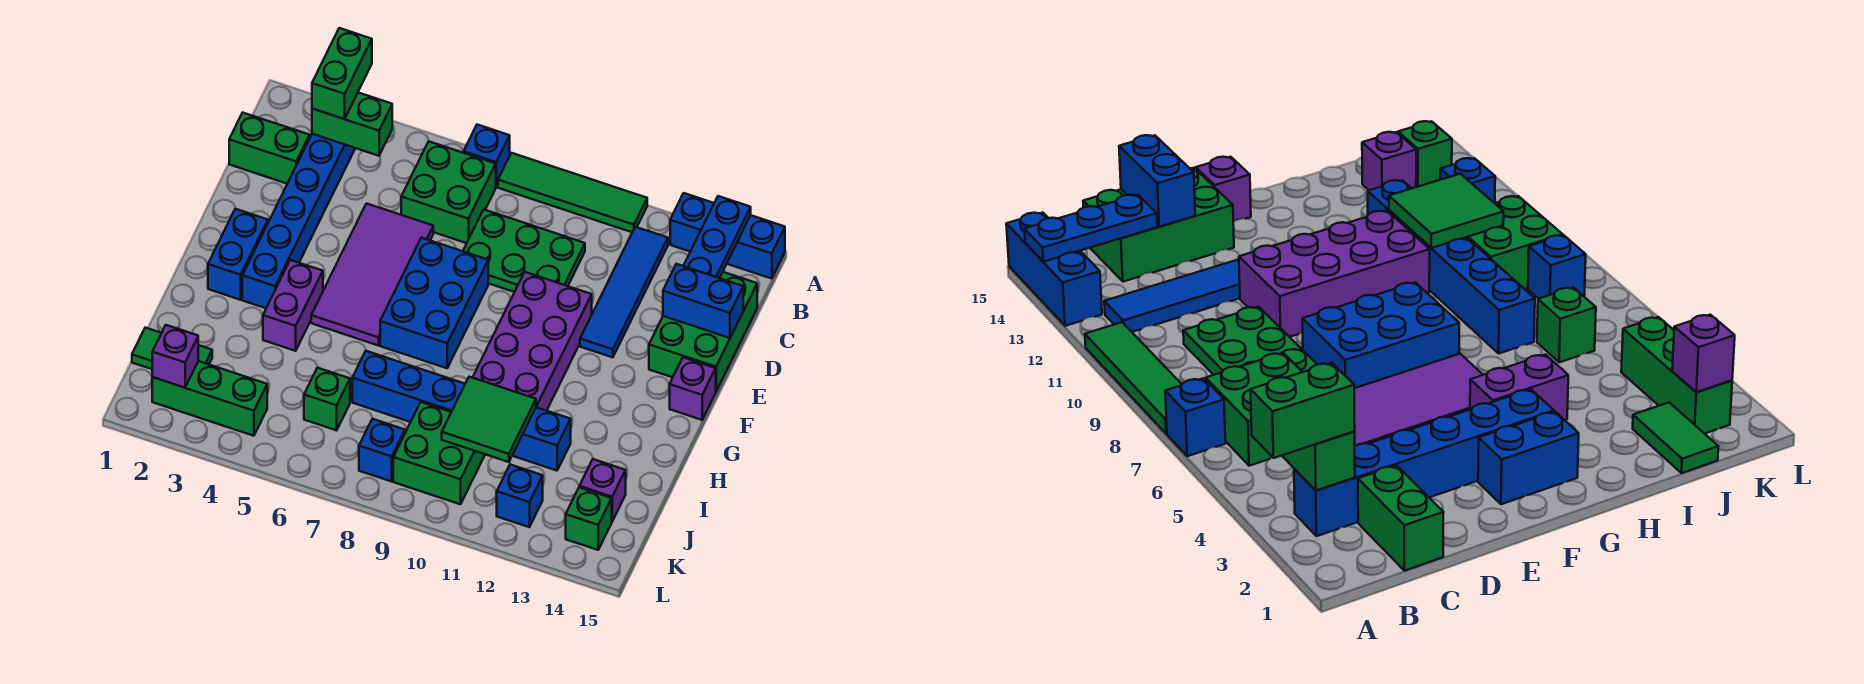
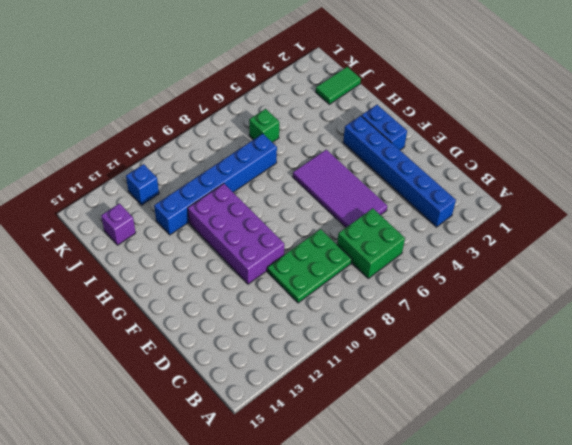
none -> blue brick A7 level 1
none -> green tile A8:A11 level 1
none -> blue brick A13:A15 level 1
none -> blue tile B12:E12 level 1

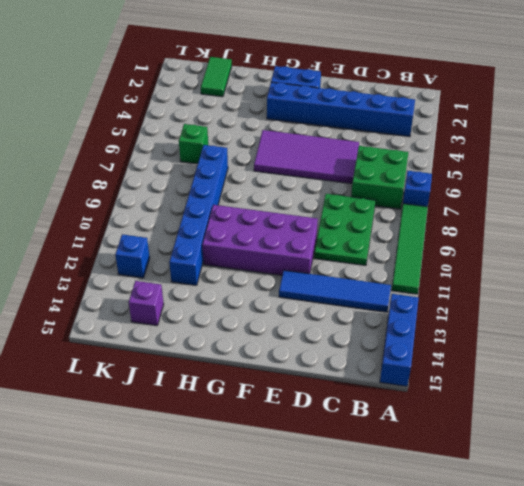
none -> green brick C1:C2 level 1
none -> green brick C14:E15 level 1
none -> blue brick E7:G8 level 1
none -> purple brick F15 level 1

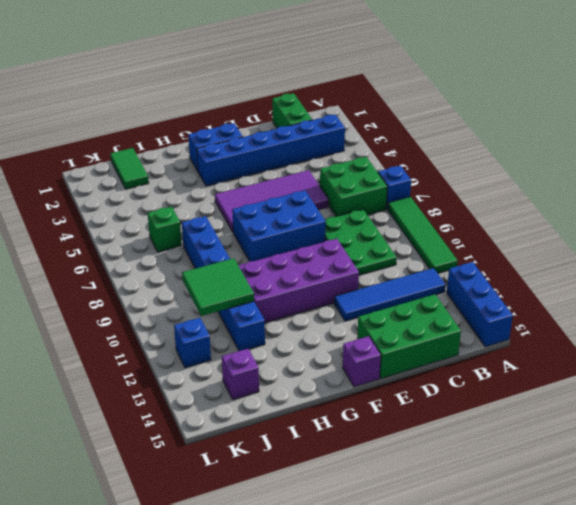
none -> purple brick G4:H4 level 1
none -> green brick J9:K10 level 1
none -> green brick K2:K4 level 1
none -> blue brick K8 level 1

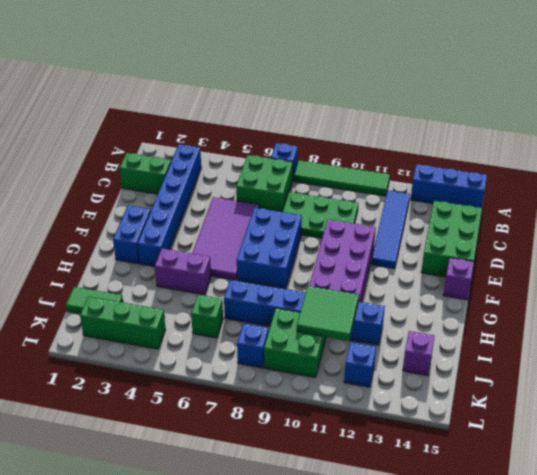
purple brick H4:H5 level 1 -> purple brick G4:H4 level 1
none -> green brick K14 level 1
none -> blue plate A14:C14 level 2
none -> green brick B3:B4 level 2
none -> blue brick D14:D15 level 2

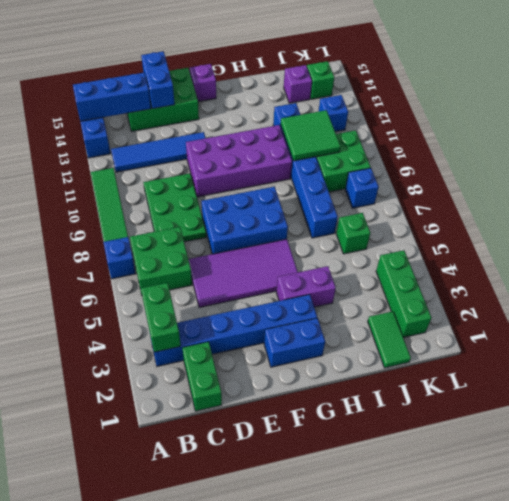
blue brick A14:C14 level 2 -> blue plate A14:C14 level 2
none -> purple brick K2 level 2
none -> green brick A3:B3 level 3

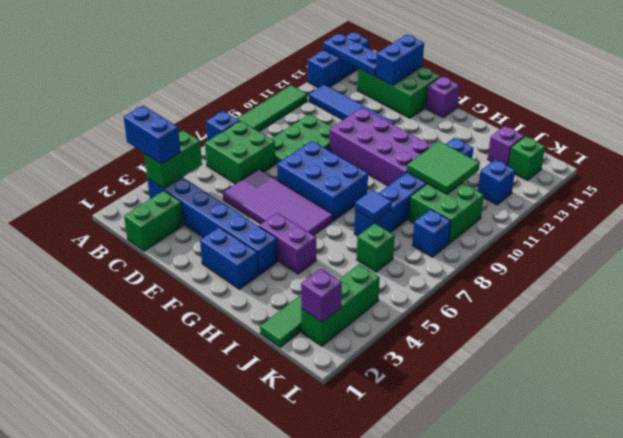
blue brick A3:B3 level 3 -> green brick A3:B3 level 3
blue tile I7 level 2 -> none

